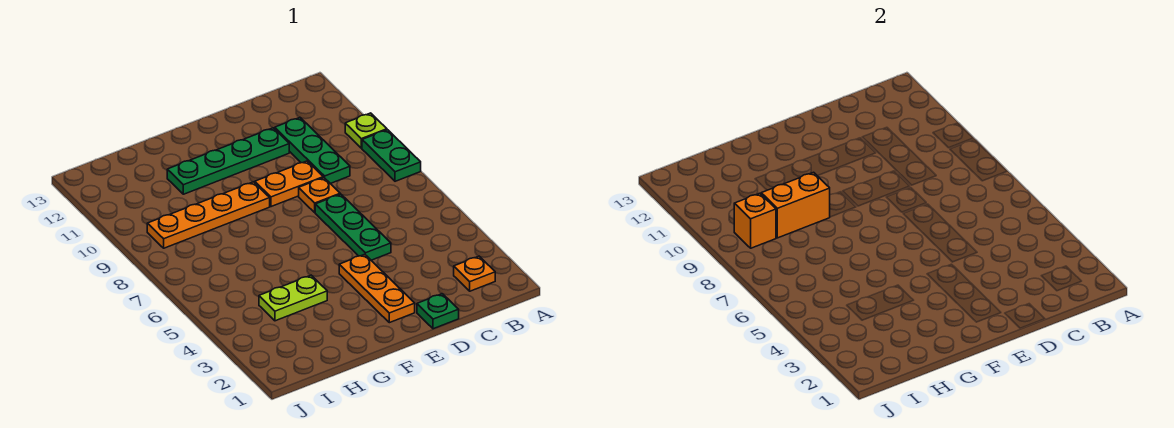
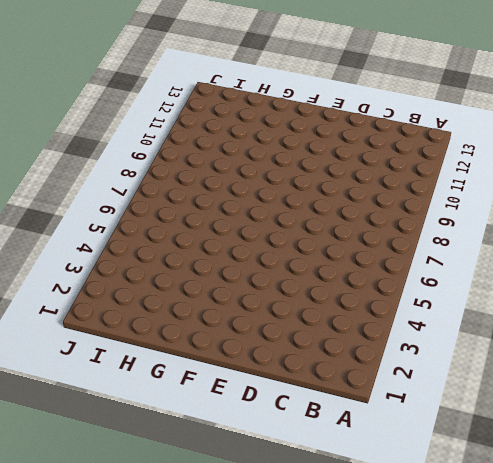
none -> green plate A8:A9 level 1
none -> lime plate A10 level 1
none -> orange plate B2 level 1

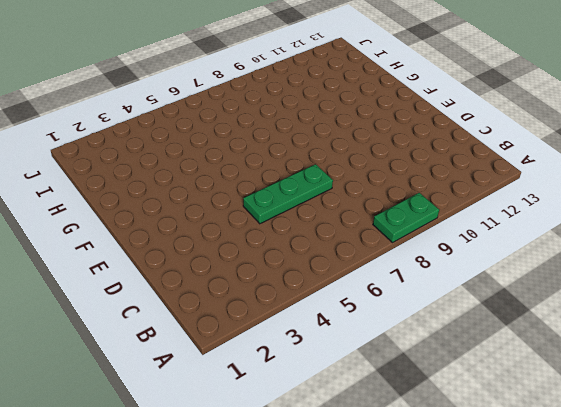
none -> lime plate A10 level 1
none -> orange plate B2 level 1
none -> green plate C9:C11 level 1

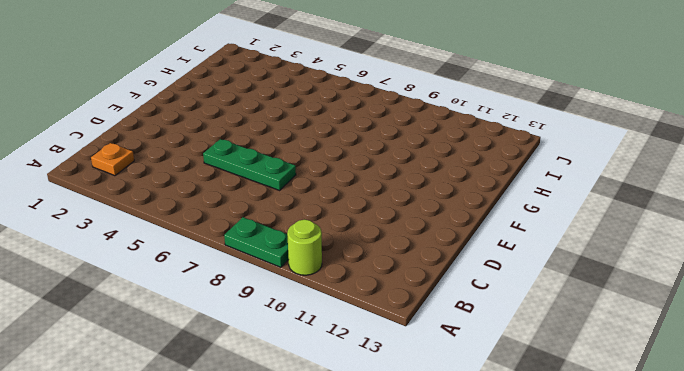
lime round brick A10 level 1 -> lime plate A10 level 1
none -> green plate C9:C11 level 1
none -> green plate D1 level 1
none -> orange plate D8 level 1

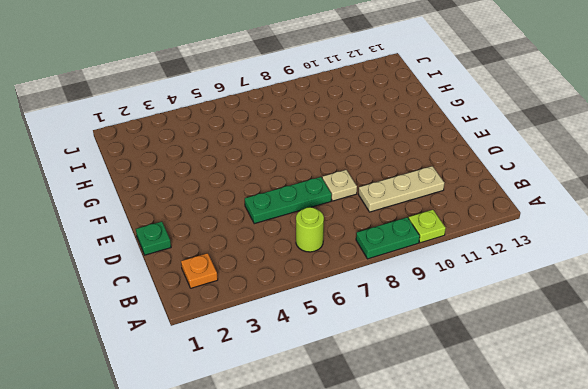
lime round brick B6 level 1 -> none
tan plate C9:C11 level 1 -> green plate C9:C11 level 1
tan plate D8 level 1 -> orange plate D8 level 1
none -> orange plate D9:E9 level 1
none -> green plate D11:G11 level 1
none -> orange plate E2:E4 level 1

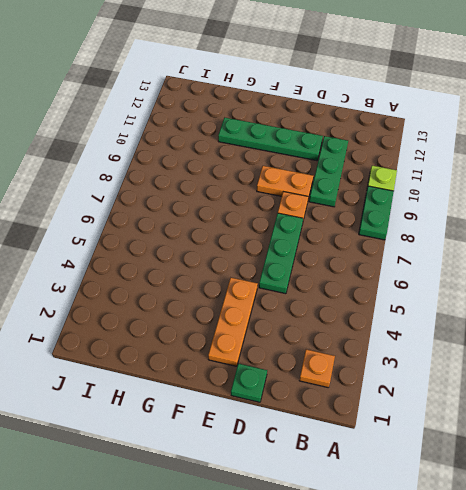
none -> orange plate F9:I9 level 1
none -> lime plate G4:H4 level 1
none -> orange brick G9:H9 level 2

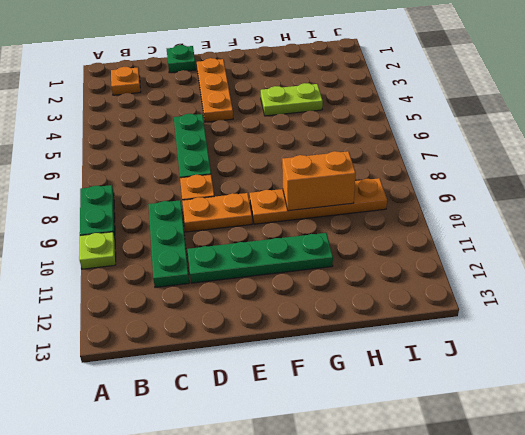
none -> orange brick I9 level 2

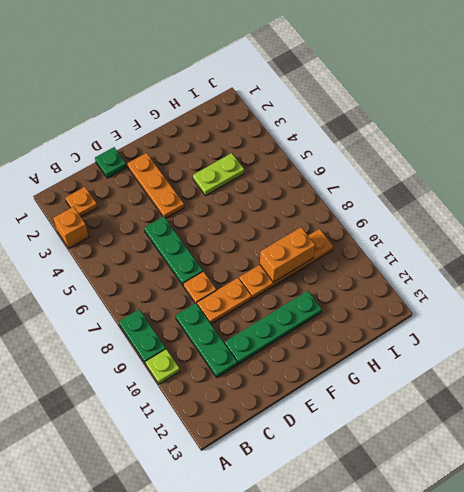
orange brick A3 level 1 -> orange brick I9 level 2

